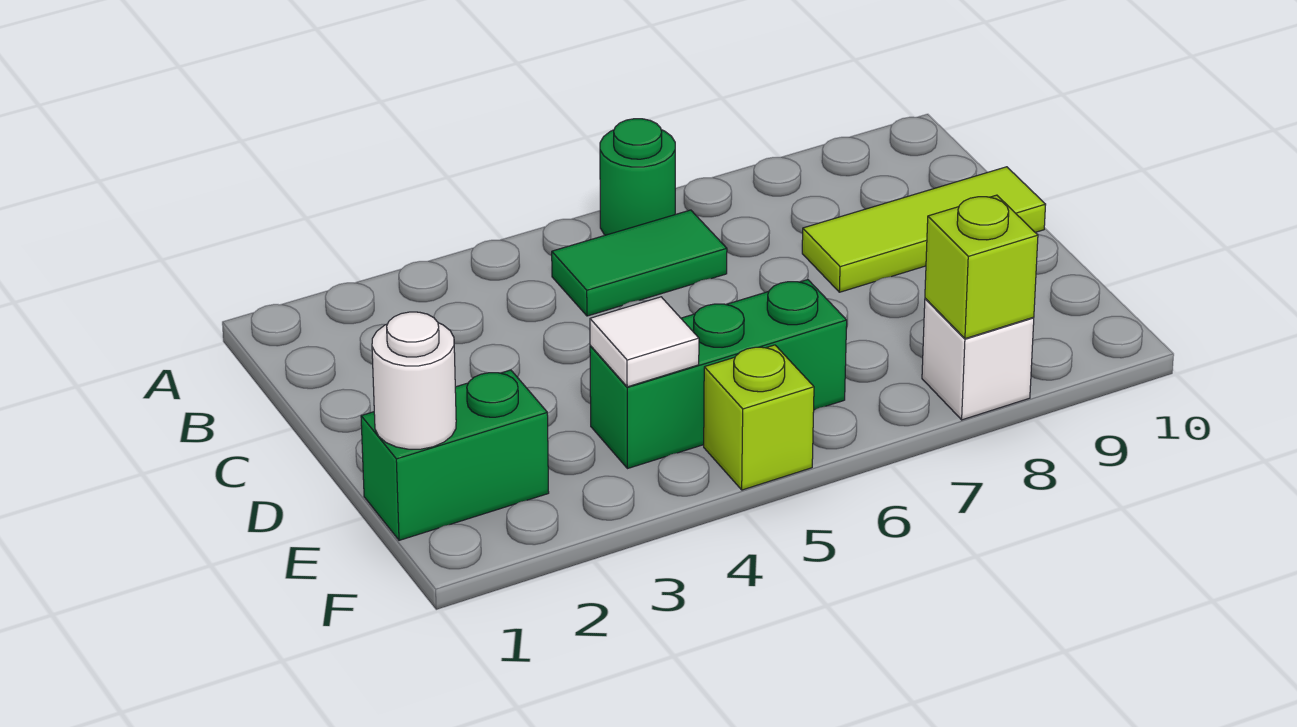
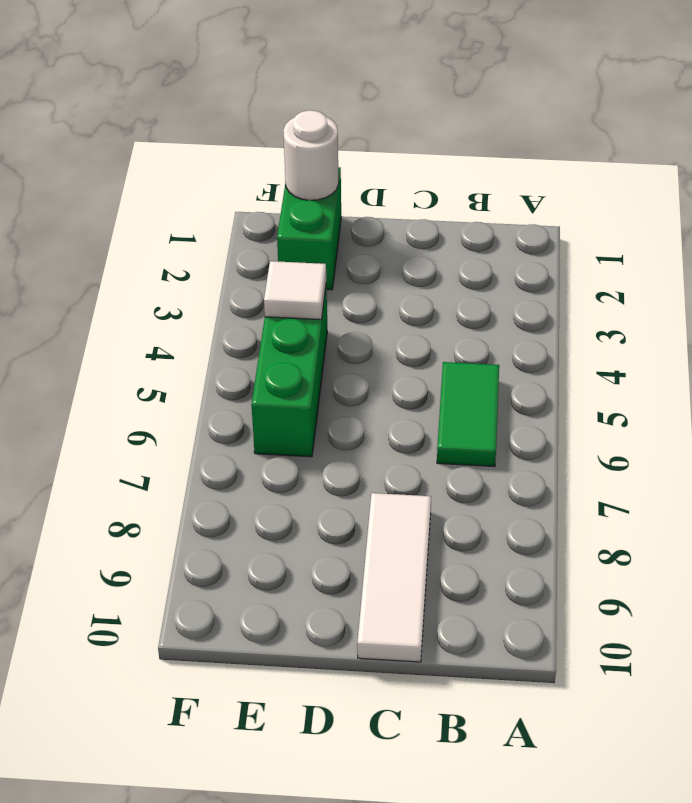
white tile C8:C10 level 1 -> lime tile C8:C10 level 1
none -> green round brick A6 level 1
none -> lime brick F5 level 1

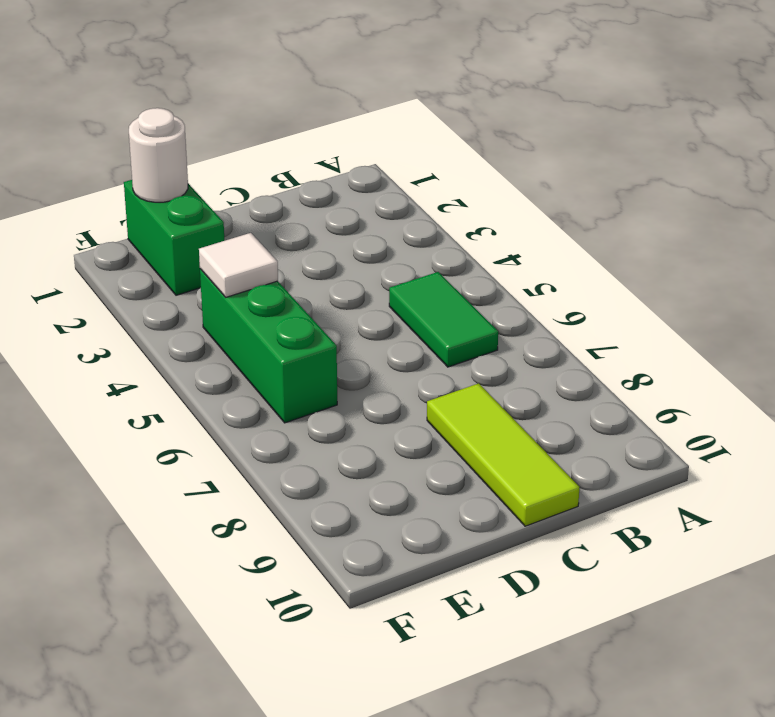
none -> green round brick A6 level 1
none -> lime brick F5 level 1

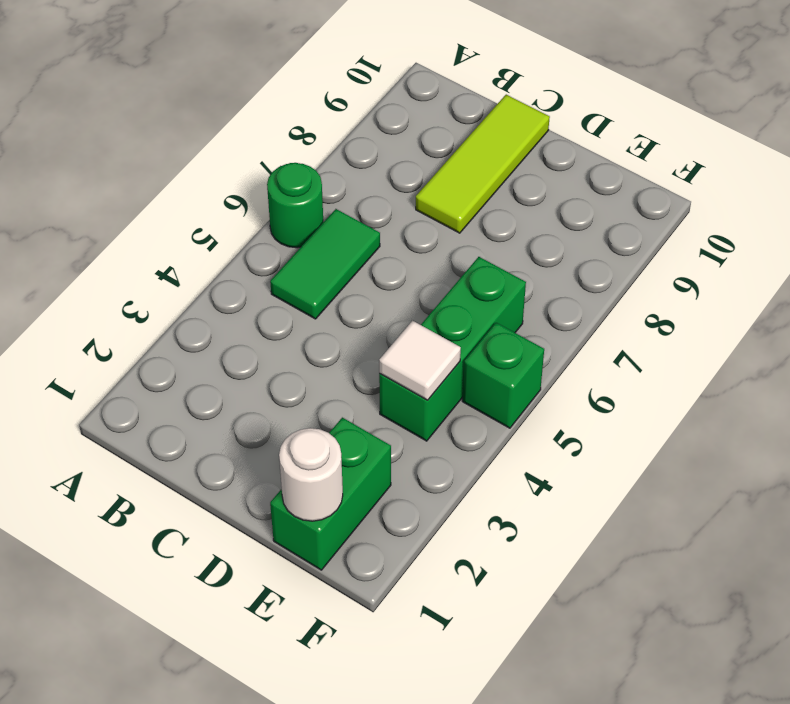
green brick F5 level 1 -> lime brick F5 level 1
none -> white brick F8 level 1
none -> lime brick F8 level 2

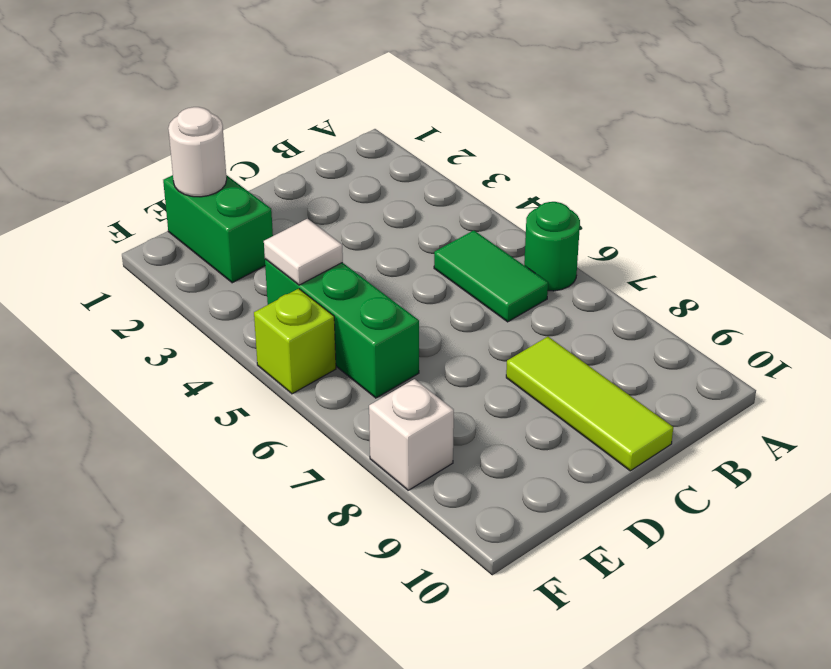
none -> lime brick F8 level 2

